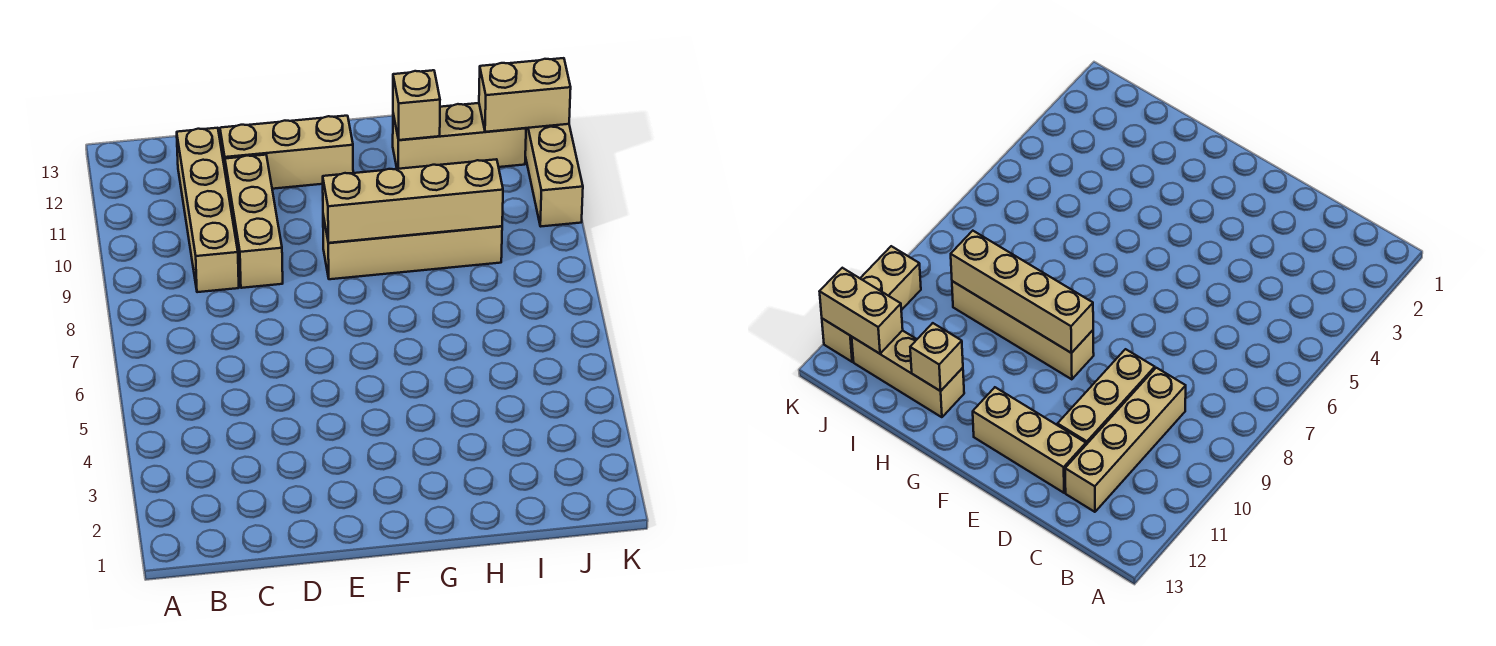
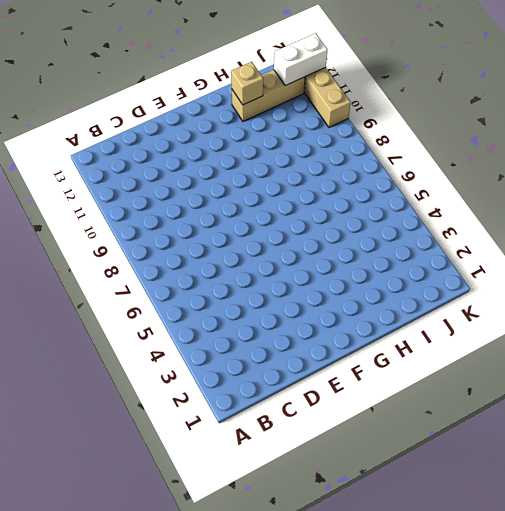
white brick J12:K12 level 2 -> tan brick J12:K12 level 2
none -> tan brick C9:C12 level 1
none -> tan brick D9:D11 level 1

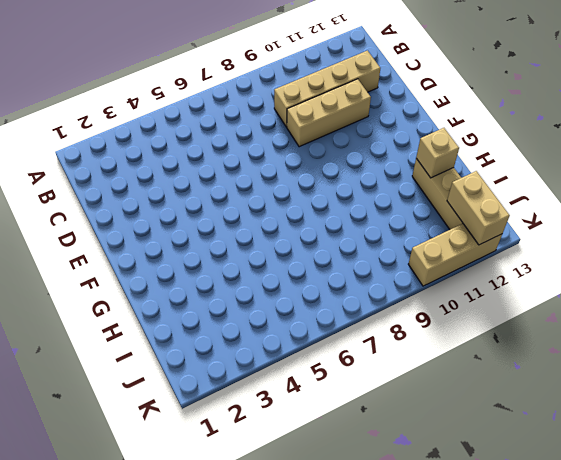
none -> tan brick D12:F12 level 1
none -> tan brick F9:I9 level 1

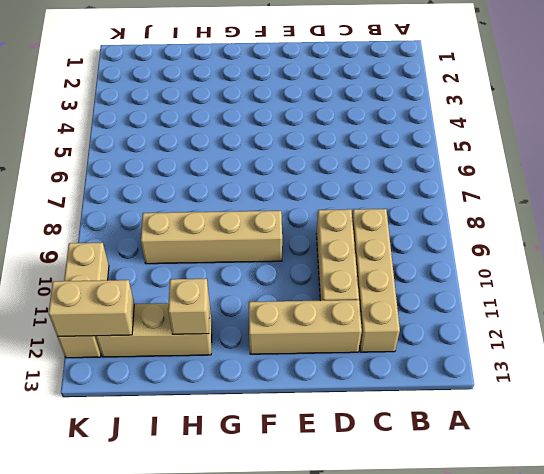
none -> tan brick F9:I9 level 2

